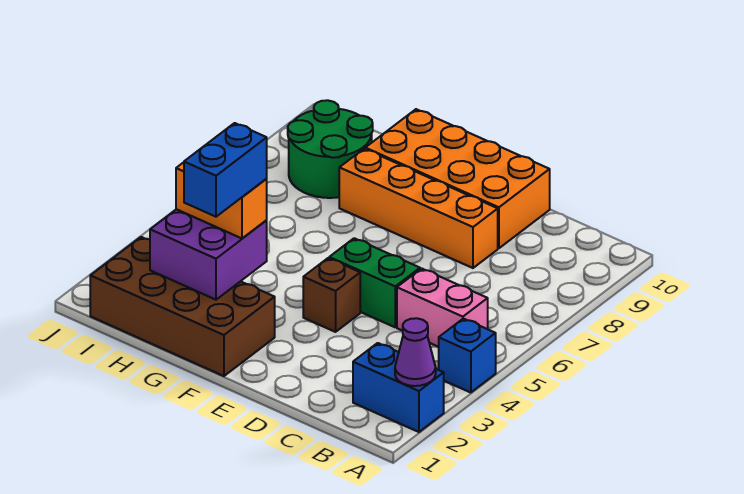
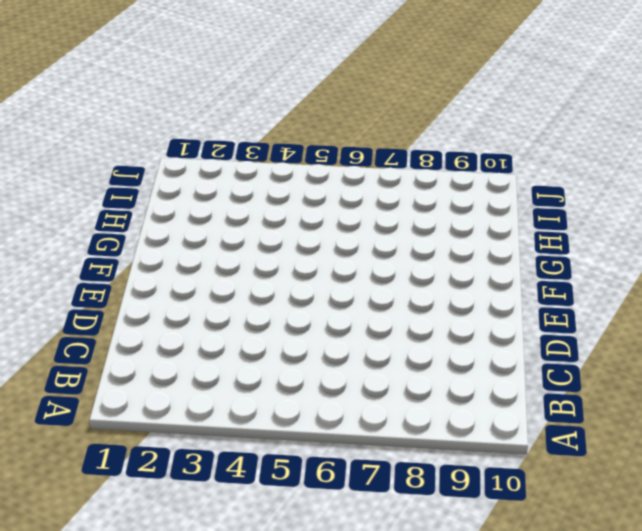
none -> blue brick A2:B2 level 1
none -> blue brick A4 level 1
none -> pink brick B5:C5 level 1

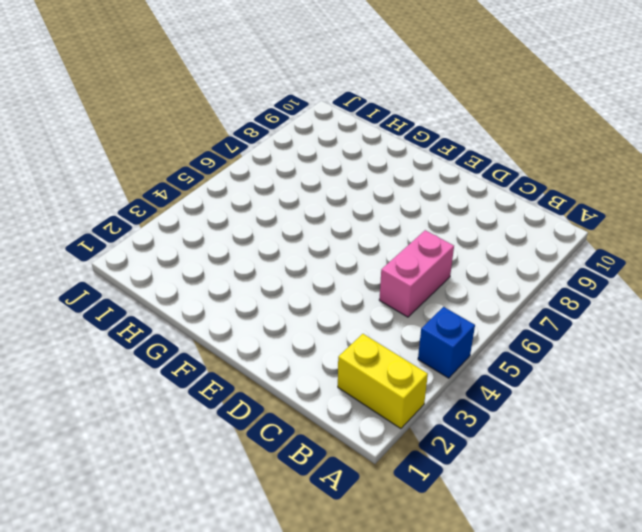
yellow brick A2:B2 level 1 -> blue brick A2:B2 level 1
pink brick C5:C6 level 1 -> pink brick B5:C5 level 1
none -> green brick D5:E5 level 1
none -> orange brick D8:G8 level 1
none -> orange brick D9:G10 level 1

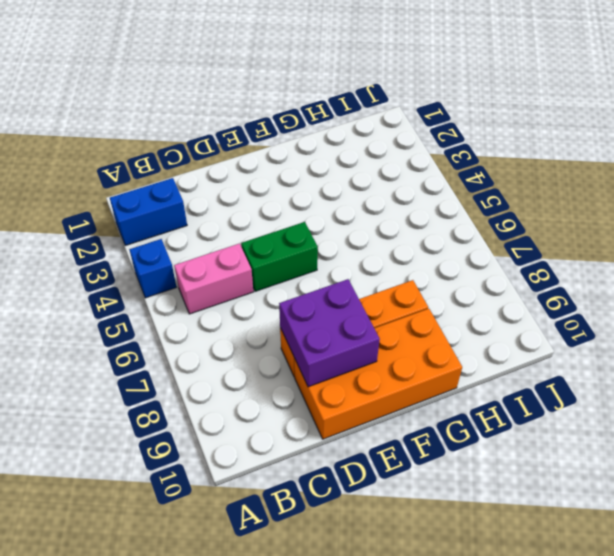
purple brick D8:E9 level 2 -> purple brick G2:H3 level 2
none -> brown brick E4 level 1
none -> brown brick F1:I2 level 1
none -> green round brick H8:I9 level 1

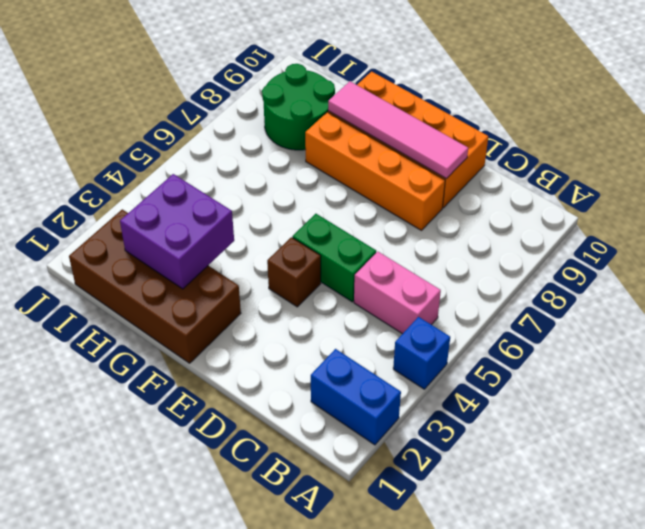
pink tile D9:G9 level 2 -> none
none -> purple cone A2 level 2
none -> orange brick G3:H3 level 3
none -> blue brick G2:G3 level 4

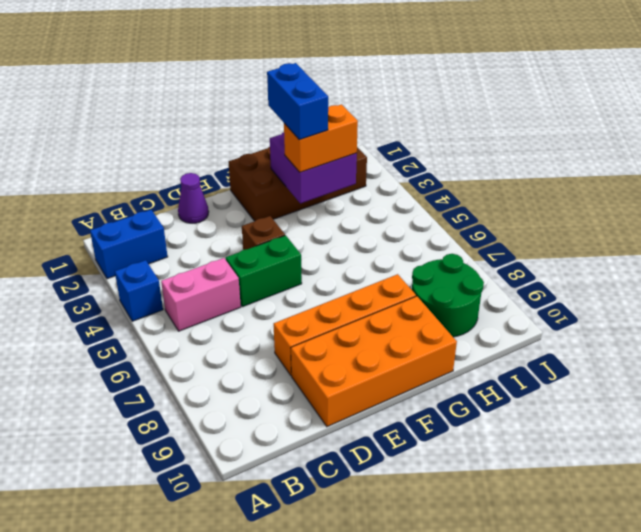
purple cone D1 level 1 -> purple cone A2 level 2

